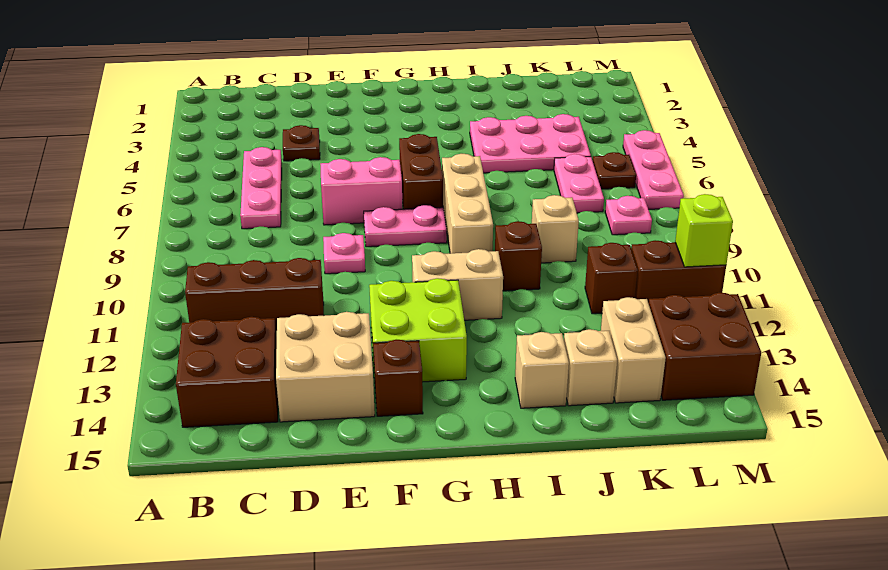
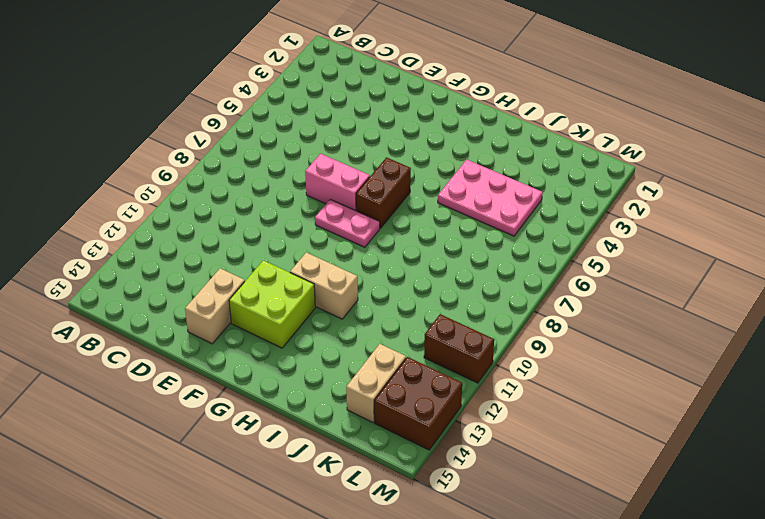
tan brick E13:E14 level 1 -> tan brick D13:E14 level 1
none -> brown brick B11:D11 level 1
none -> brown brick B13:C14 level 1
none -> pink plate C5:C7 level 1

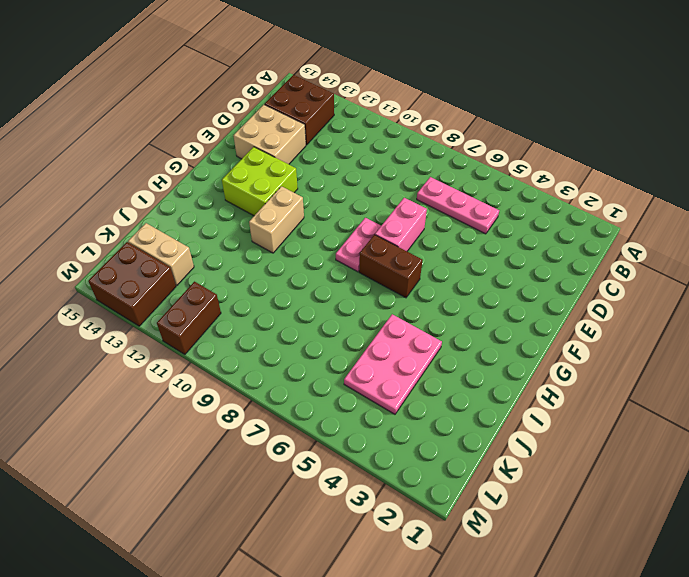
none -> brown brick B11:D11 level 1
none -> brown plate D4 level 1
none -> pink plate E9 level 1

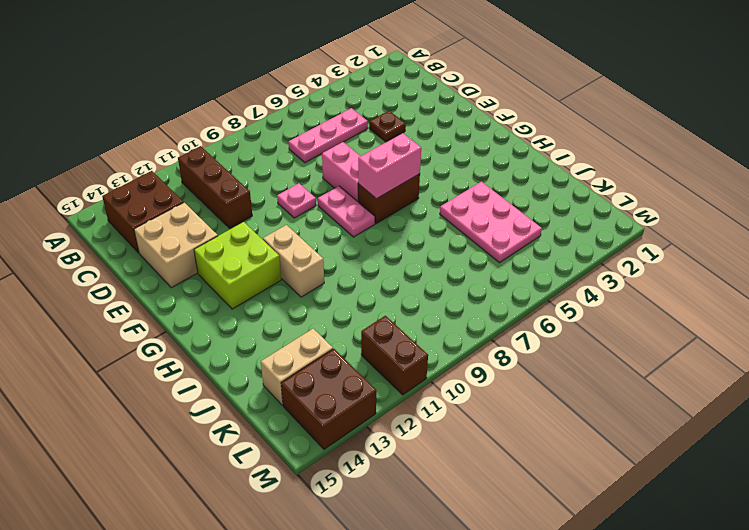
pink brick G6:G7 level 2 -> none
none -> brown brick F14 level 1
none -> tan brick H7:H9 level 1
none -> brown brick I10 level 1

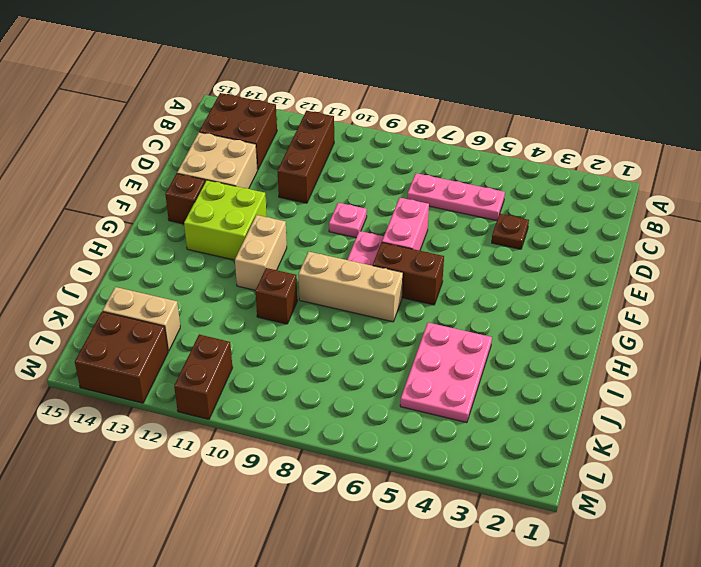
none -> tan brick I14 level 1
none -> tan brick J9 level 1
none -> tan brick J14 level 1

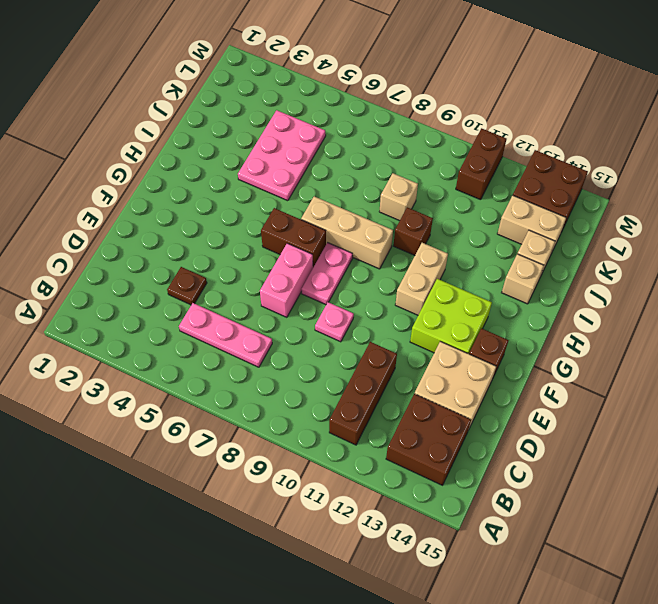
none -> pink plate K6:K7 level 1
none -> brown brick K11 level 1
none -> brown plate L6 level 1

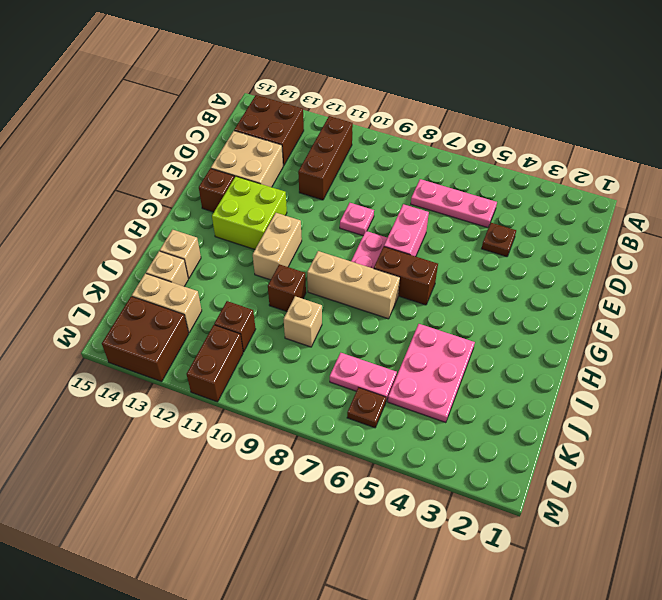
none -> pink plate L8 level 1
none -> pink plate M5:M7 level 1
none -> lime brick M11 level 2

